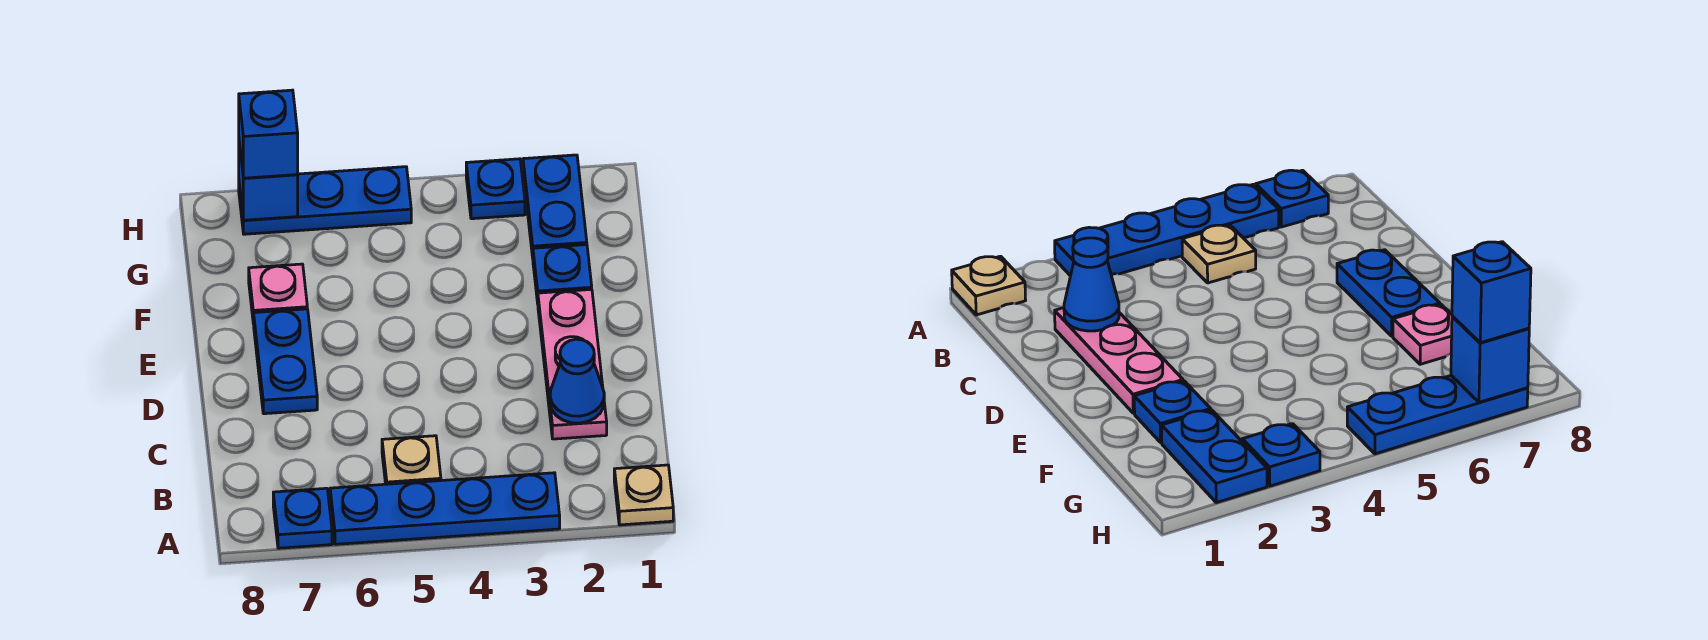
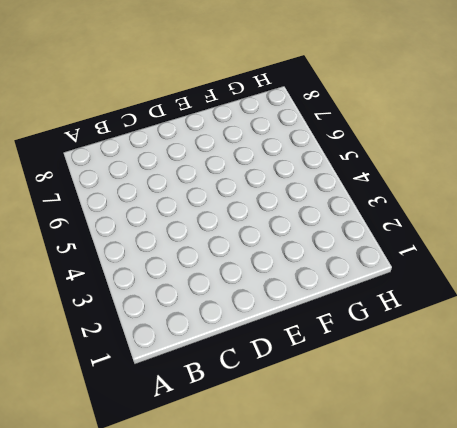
none -> tan plate A1 level 1
none -> blue plate A3:A6 level 1
none -> blue plate A7 level 1

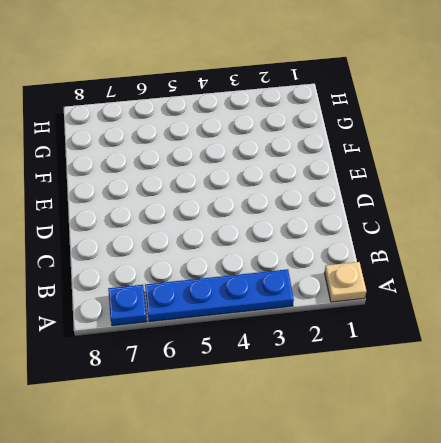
none -> tan plate B5 level 1
none -> pink plate C2:E2 level 1
none -> blue plate D7:E7 level 1

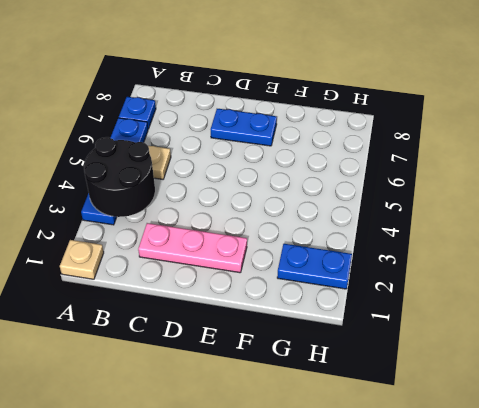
black round brick A3:B4 level 2 -> none
none -> blue plate F2 level 1
none -> pink plate F7 level 1
none -> blue plate H3 level 1

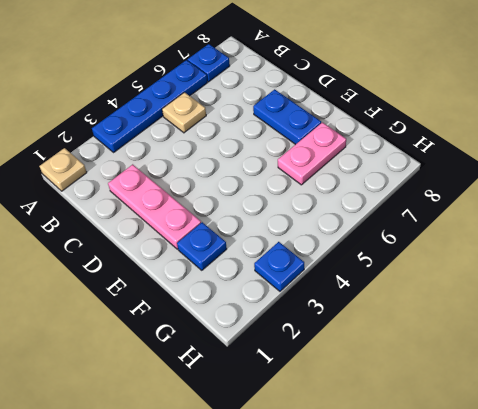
pink plate F6:F7 level 1 -> pink plate F7 level 1
none -> blue plate G2:H2 level 1
none -> blue plate H5:H7 level 1
none -> blue cone C2 level 2

